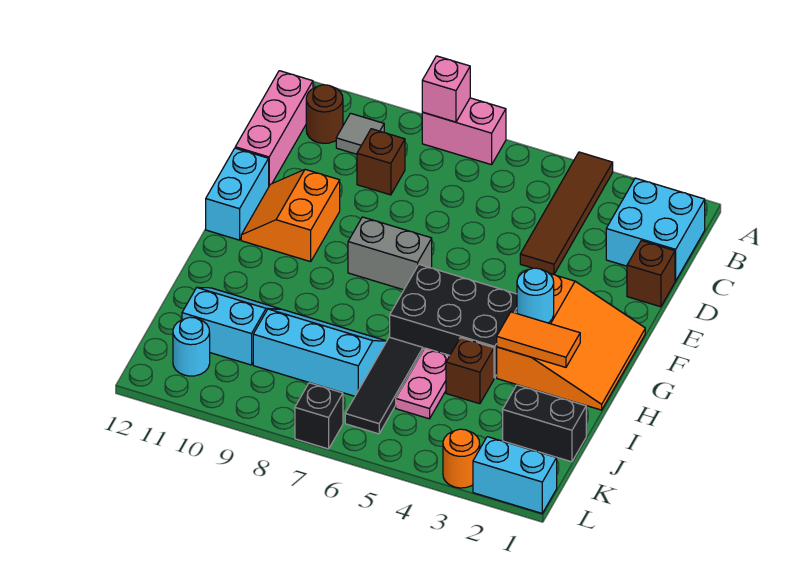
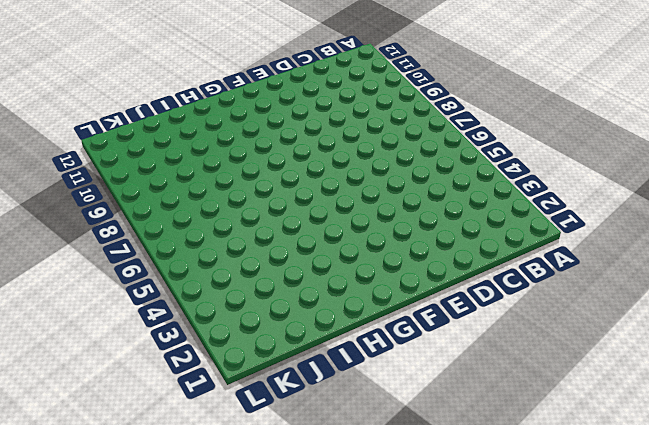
none -> brown tile A4:D4 level 1
none -> pink brick A7:A8 level 1
none -> cyan brick B1:C2 level 1

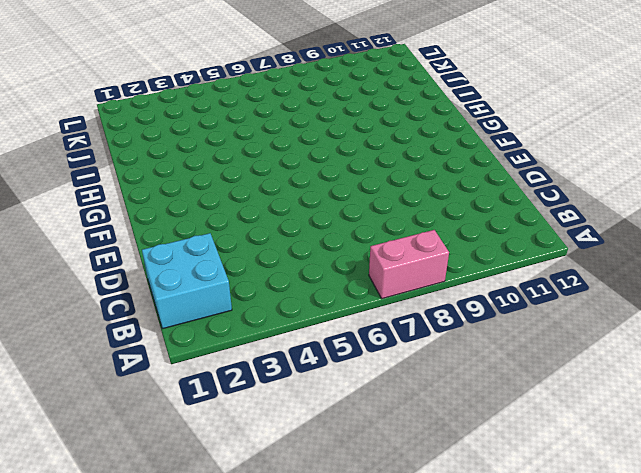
none -> brown tile A4:D4 level 1
none -> grey tile B10 level 1
none -> brown round brick B11 level 1

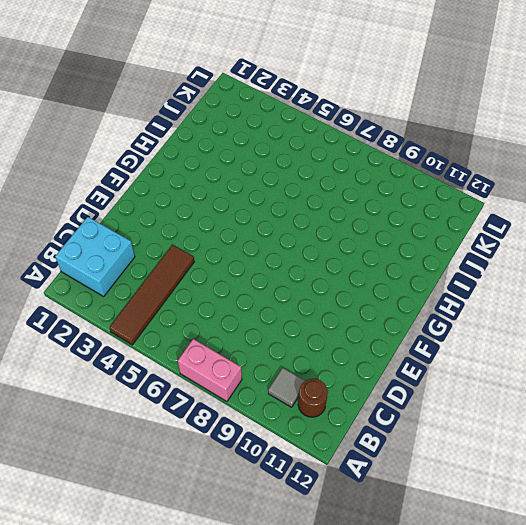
none -> pink brick B12:D12 level 1
none -> brown brick C9 level 1
none -> brown brick D1 level 1

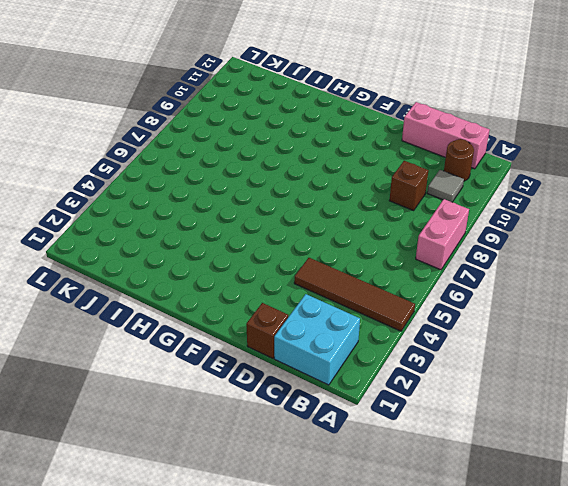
none -> orange slope E10:F11 level 1 top 10
none -> cyan brick E12:F12 level 1
none -> orange slope F1:H3 level 1 top 3

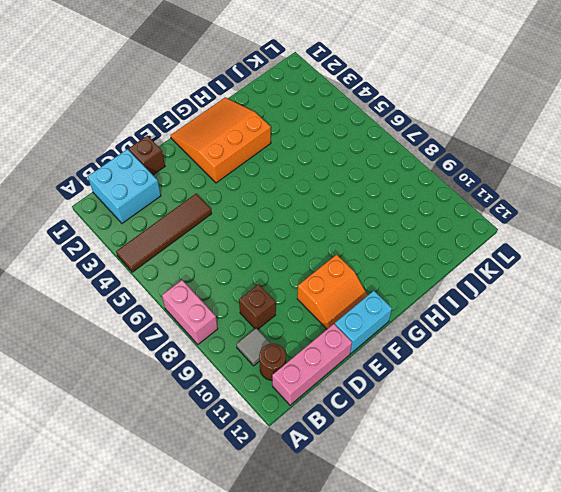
none -> grey brick F7:F8 level 1
none -> black brick G4:H6 level 1
none -> brown brick I4 level 1

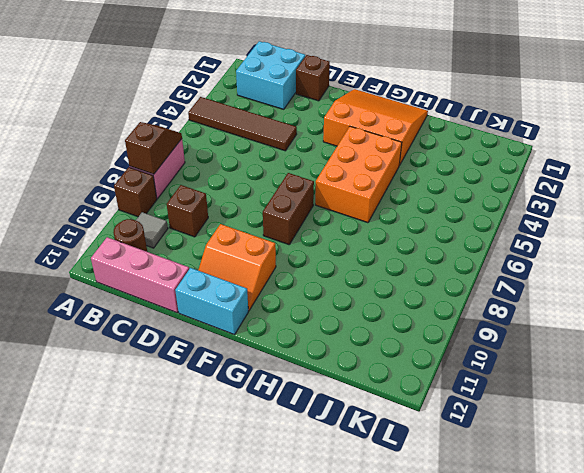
brown slope A7:A8 level 2 top 8 -> pink brick A8 level 2
brown brick A9 level 1 -> brown brick I4 level 1
brown brick F7:F8 level 1 -> grey brick F7:F8 level 1
orange brick G4:H6 level 1 -> black brick G4:H6 level 1
none -> pink plate I5:J5 level 1
none -> black tile I6:K6 level 1
none -> cyan slope I7:J9 level 1 top J

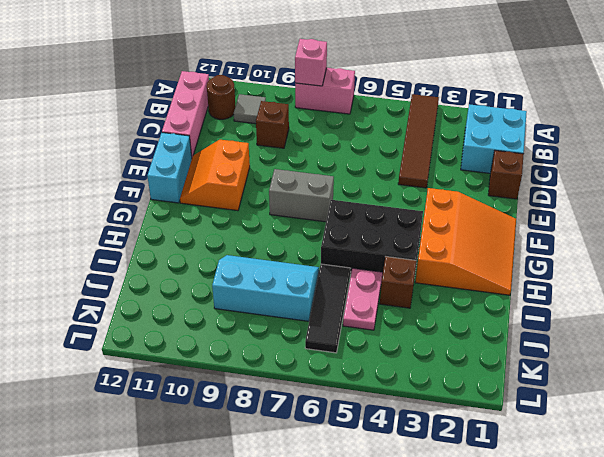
none -> cyan slope I10:J11 level 1 top J
none -> black brick J1:J2 level 1
none -> cyan round brick K11 level 1

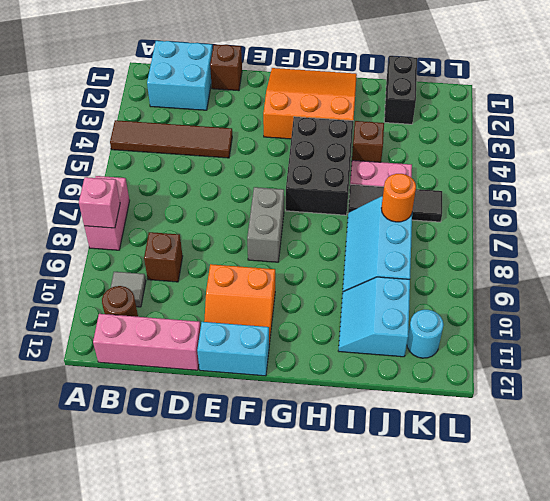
orange round brick J7 level 2 -> orange round brick L3 level 1
none -> cyan brick L1:L2 level 1
none -> black brick L7 level 1
none -> cyan round brick G3 level 2

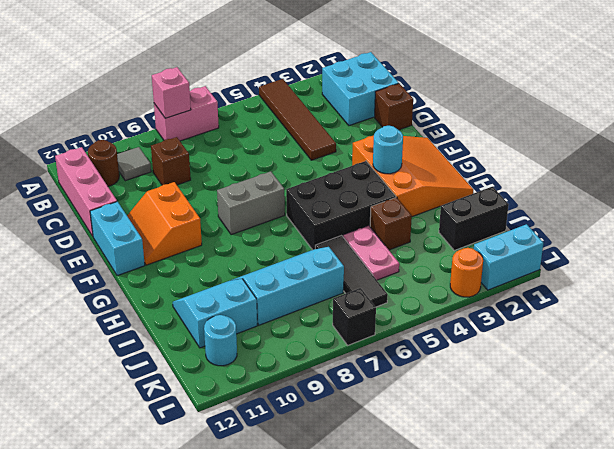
none -> orange tile H2:H3 level 2

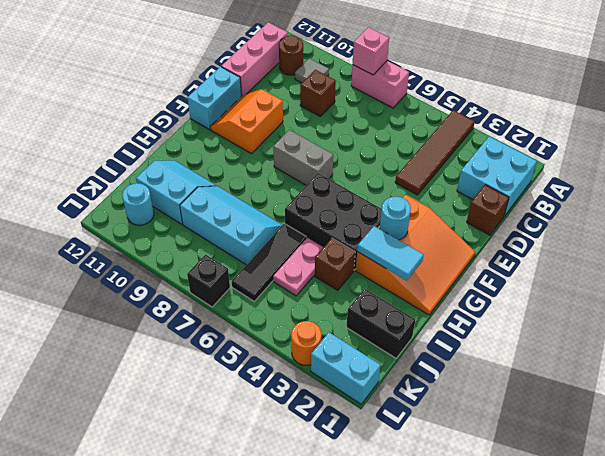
cyan tile H2:H3 level 2 -> orange tile H2:H3 level 2

